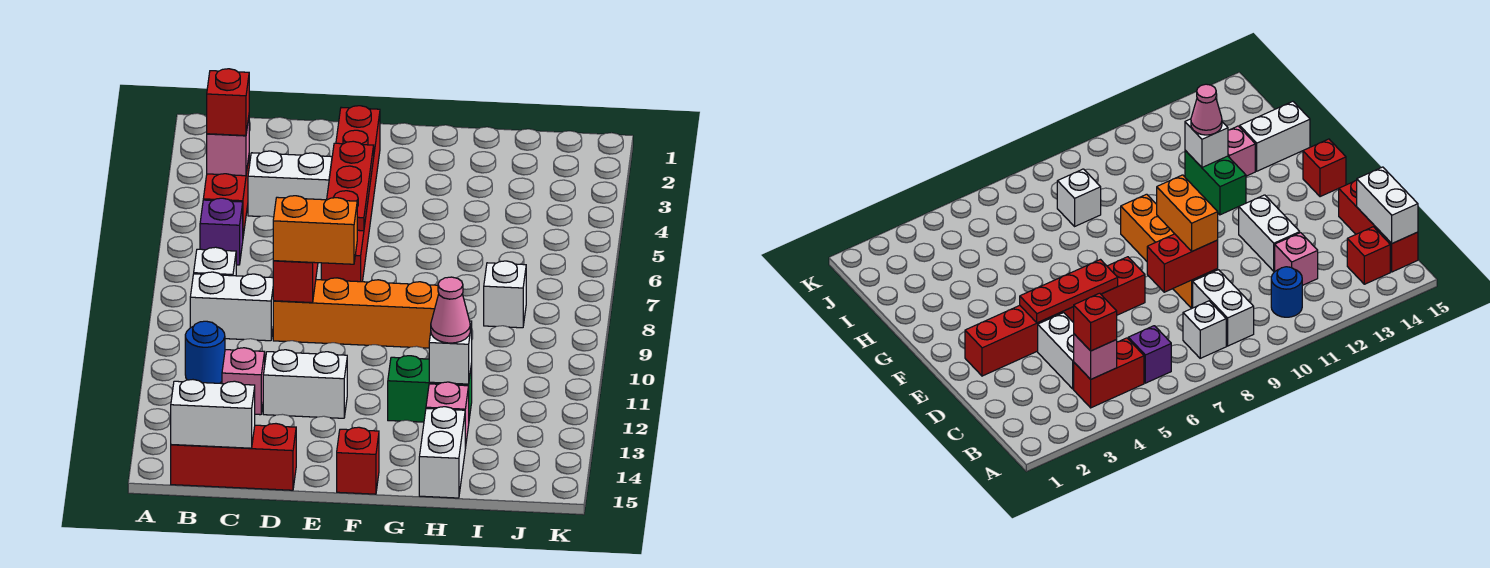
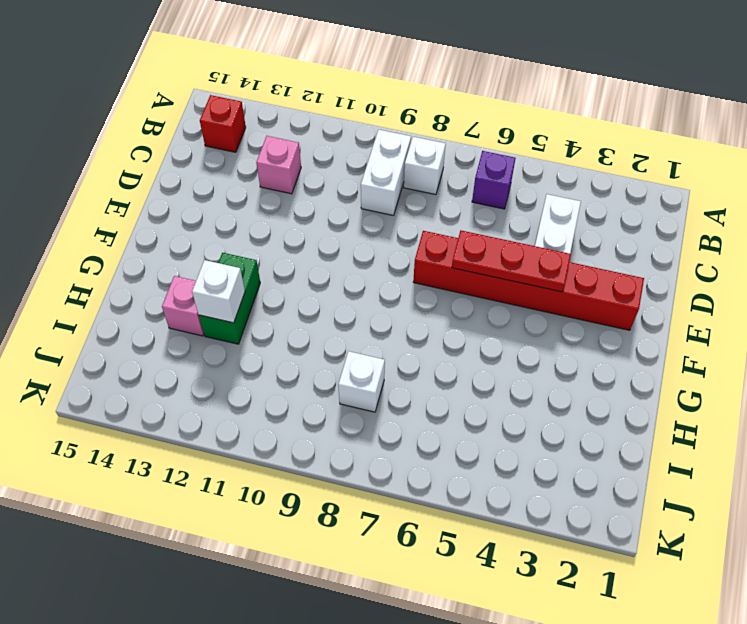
none -> red brick B4:B5 level 1
none -> blue round brick B11 level 1
none -> red brick B15:D15 level 1

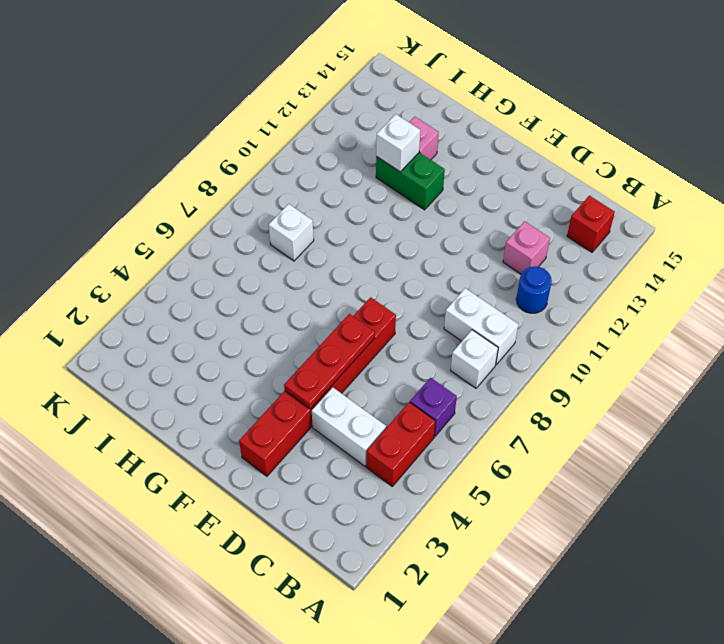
none -> red brick B15:D15 level 1
none -> orange brick D9:G9 level 1
none -> white brick D12:E12 level 1

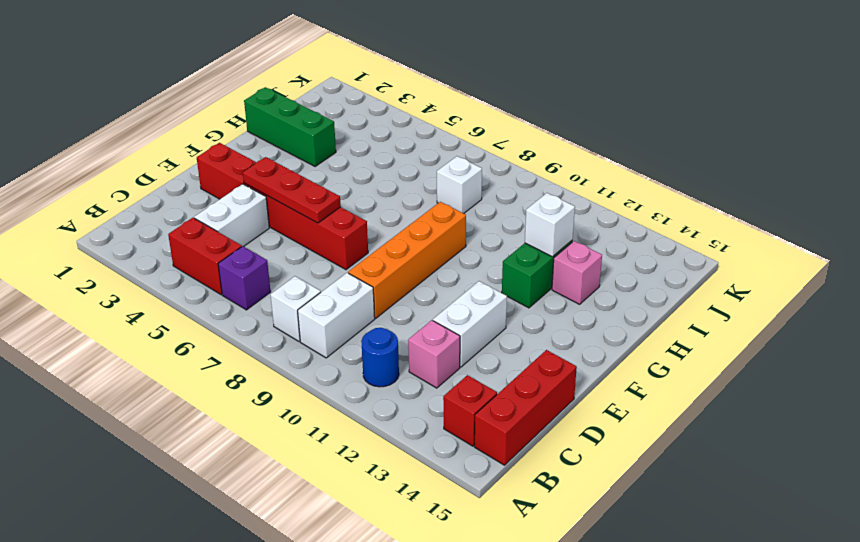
green brick H1:H3 level 1 -> none
none -> red brick F15 level 1
none -> white brick H14:H15 level 1
none -> pink brick B4 level 2

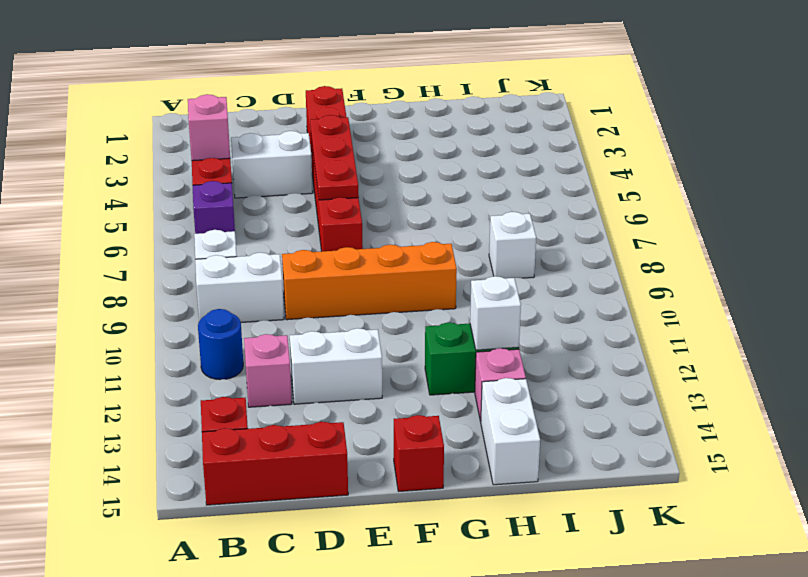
none -> white brick B15:C15 level 2
none -> red brick D8:D9 level 2
none -> red brick B4 level 3

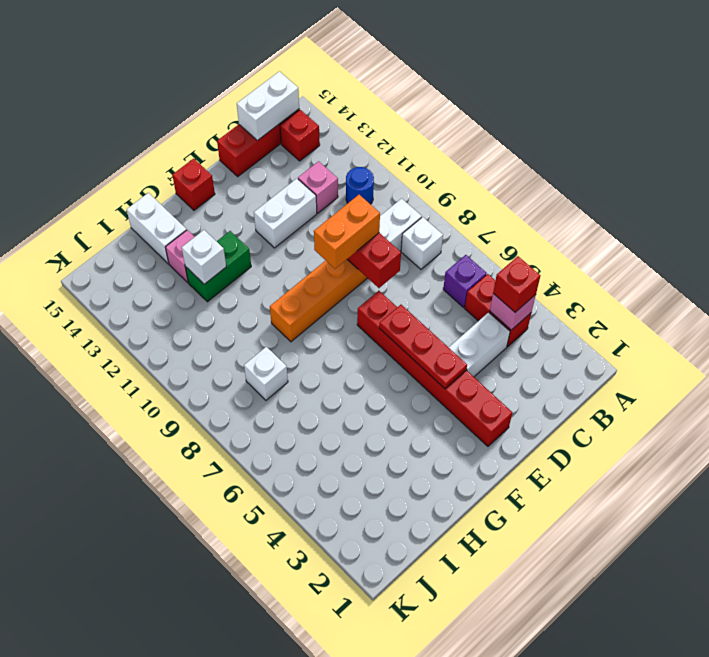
none -> pink cone H12 level 3

